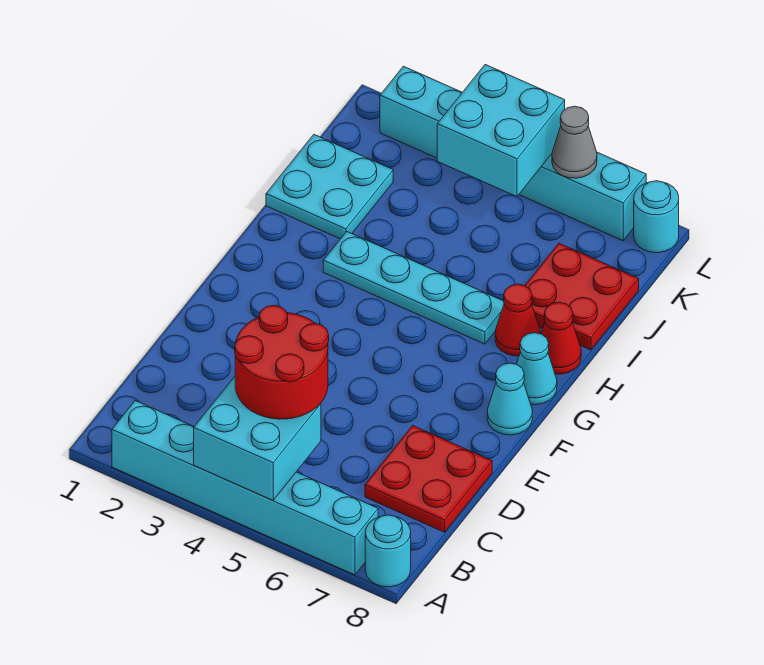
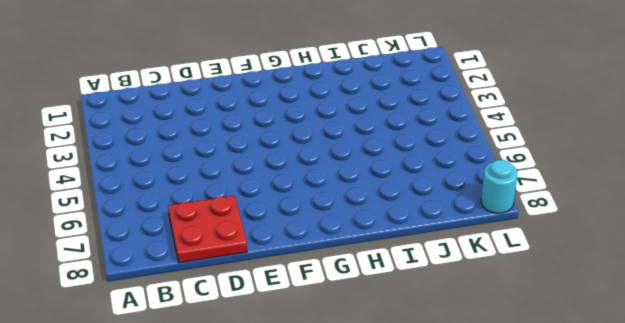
none -> cyan brick A2:A7 level 1
none -> cyan round brick A8 level 1
none -> cyan cone F8 level 1

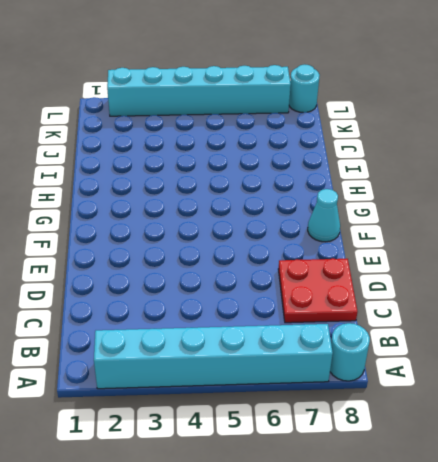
none -> cyan cone G8 level 1
none -> cyan plate H3:H6 level 1
none -> red cone H7 level 1

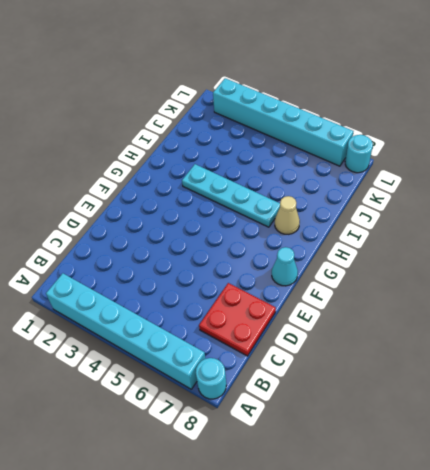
tan cone H7 level 1 -> red cone H7 level 1
none -> cyan cone G8 level 1
none -> red cone H8 level 1
none -> cyan plate I1:J2 level 1

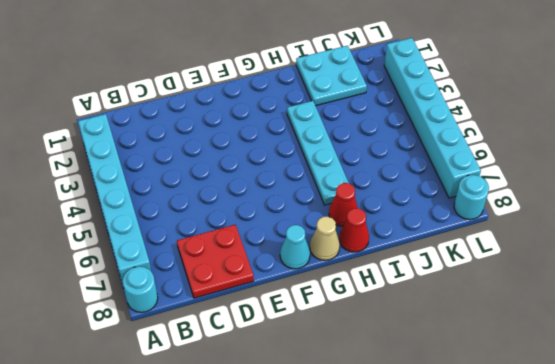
tan cone G8 level 1 -> cyan cone G8 level 1
none -> red plate I7:J8 level 1
none -> cyan brick A4:B5 level 2
none -> cyan brick K4:L5 level 2

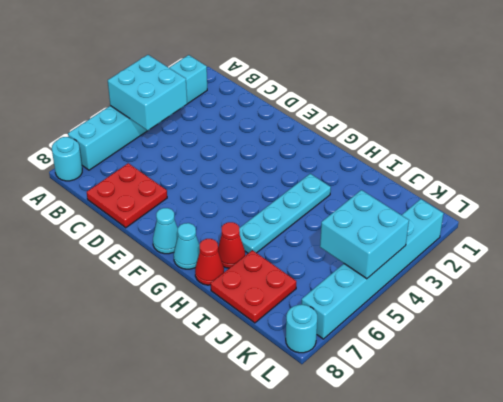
none -> cyan plate I1:J2 level 1
none -> grey cone L6 level 2
none -> red round brick B4:C5 level 3

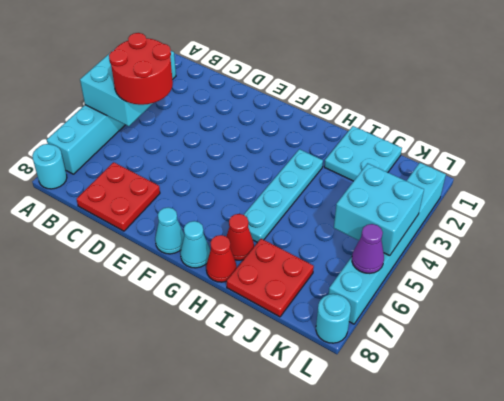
purple cone L6 level 2 -> grey cone L6 level 2

